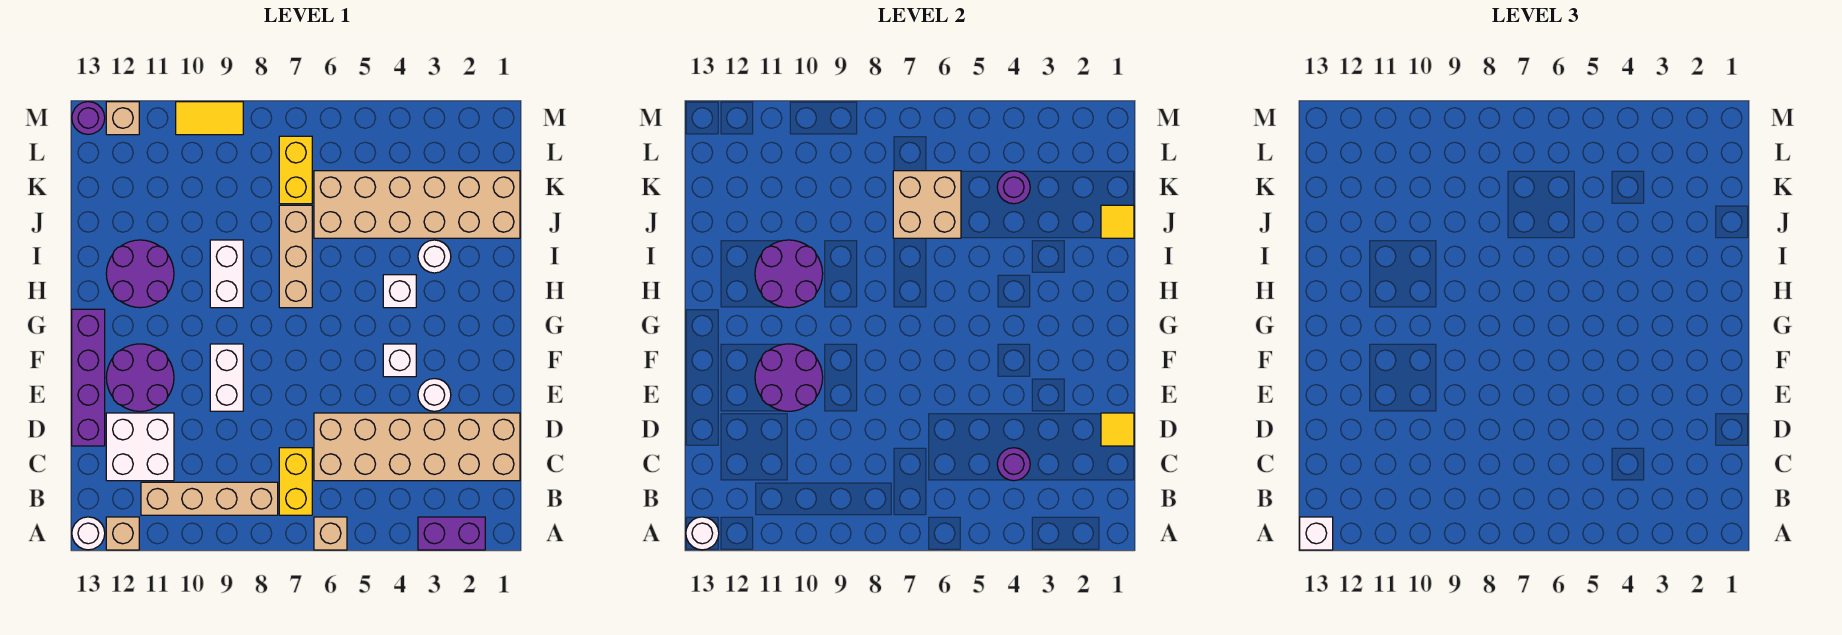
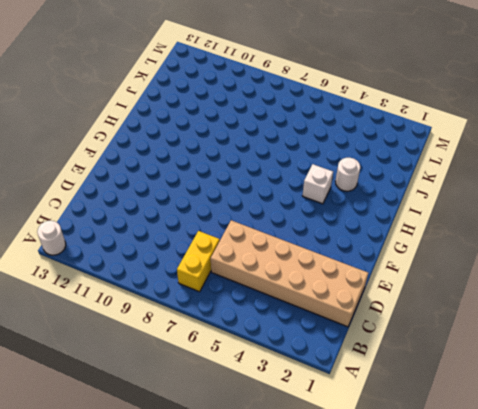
none -> purple brick A2:A3 level 1
none -> tan brick A6 level 1
none -> tan brick A12 level 1
none -> tan brick B8:B11 level 1

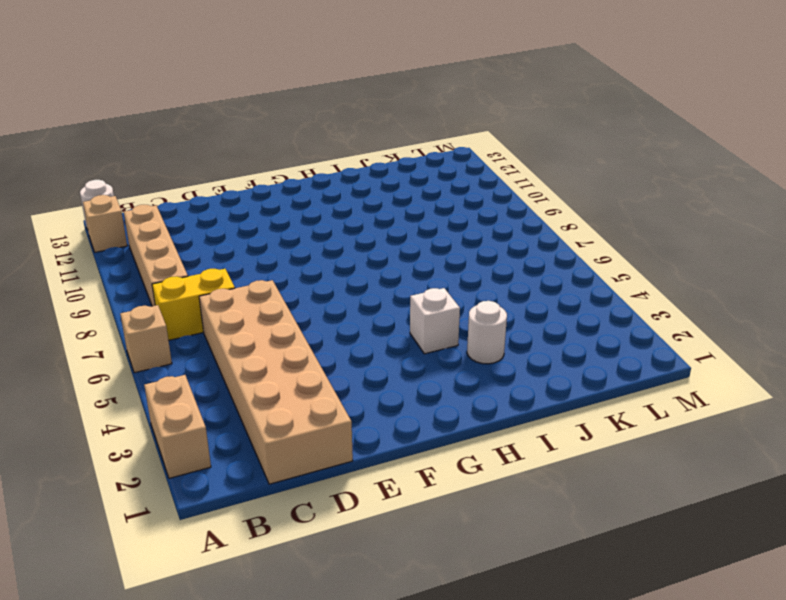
tan brick A2:A3 level 1 -> purple brick A2:A3 level 1
none -> white brick C11:D12 level 1
none -> purple brick D13:G13 level 1
none -> white round brick E3 level 1
none -> white brick E9:F9 level 1

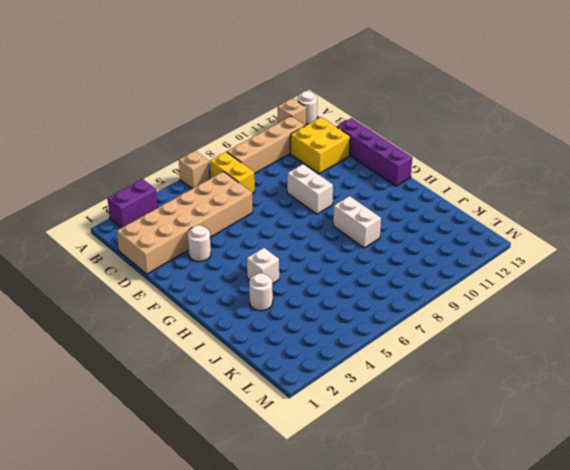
yellow brick C11:D12 level 1 -> white brick C11:D12 level 1
none -> purple round brick E11:F12 level 1
none -> white brick F4 level 1
none -> tan brick H7:J7 level 1
none -> purple round brick H11:I12 level 1

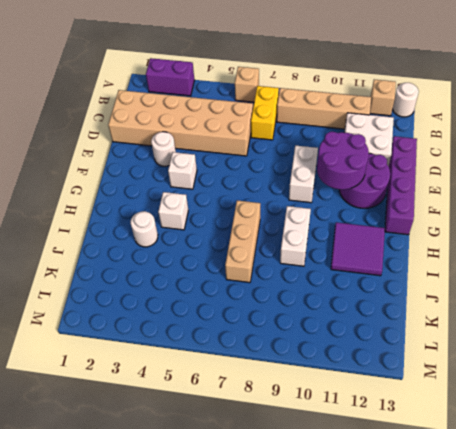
purple tile H11:I12 level 1 -> purple round brick H11:I12 level 1
none -> tan brick J1:K6 level 1
none -> yellow brick K7:L7 level 1
none -> yellow tile M9:M10 level 1
none -> tan brick M12 level 1

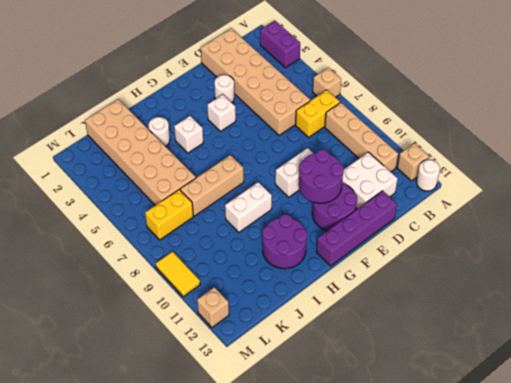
none -> purple round brick M13 level 1
none -> white round brick A13 level 2
none -> purple round brick C4 level 2
none -> yellow tile D1 level 2

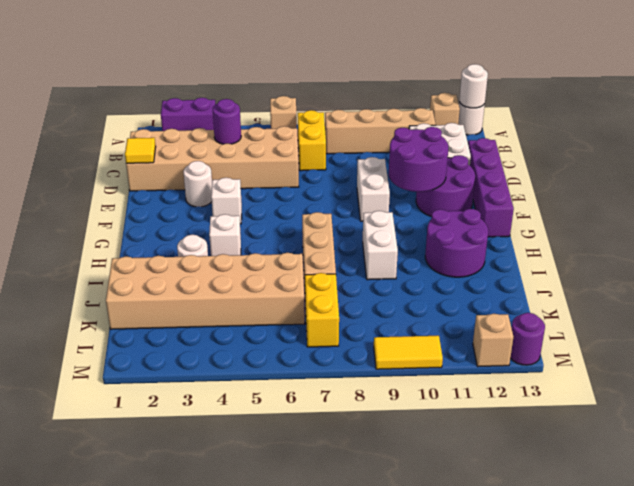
none -> purple round brick H10:I11 level 2
none -> yellow tile J1 level 2
none -> tan brick J6:K7 level 2
none -> purple round brick K4 level 2

